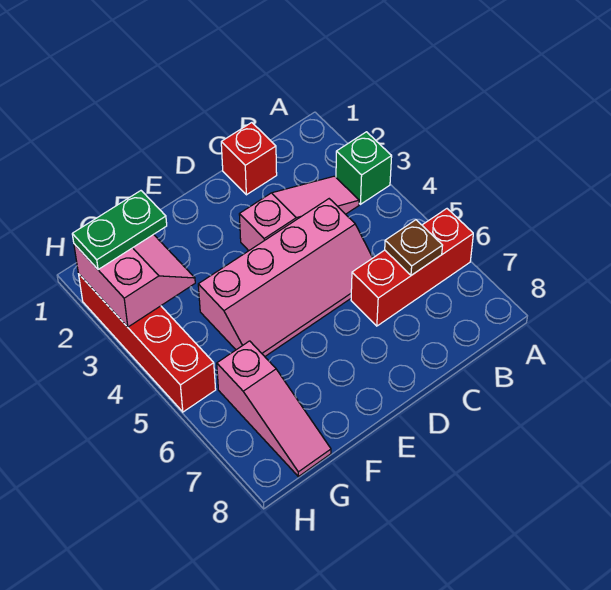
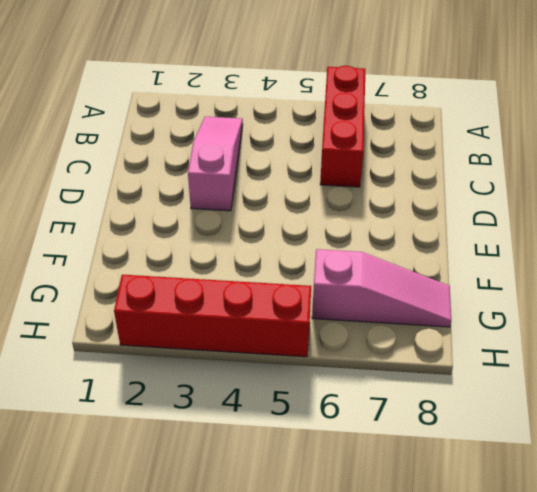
none -> green brick A3 level 1
none -> red brick C1 level 1

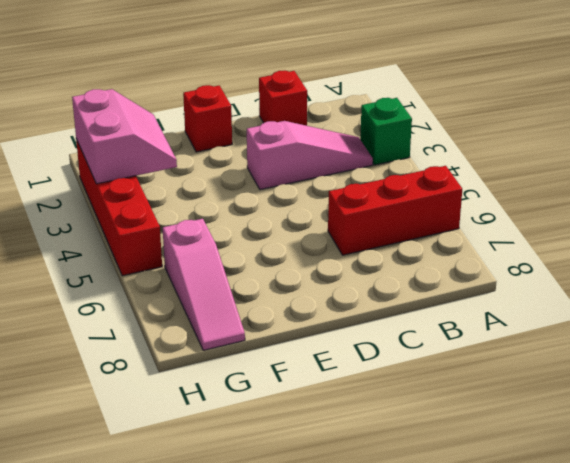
red brick E1 level 1 -> none
none -> pink slope C4:F5 level 1 top 4
none -> brown plate B6 level 2

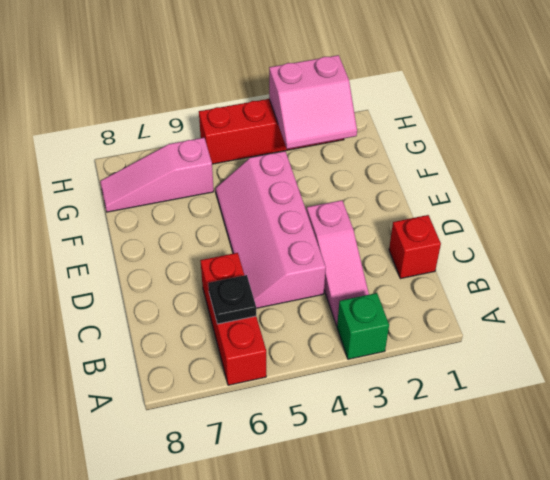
black plate B6 level 2 -> brown plate B6 level 2
none -> green plate G2:H2 level 3

